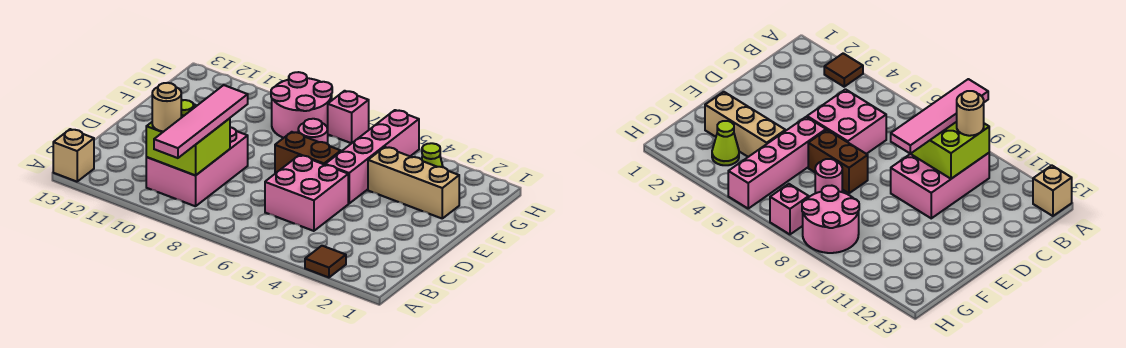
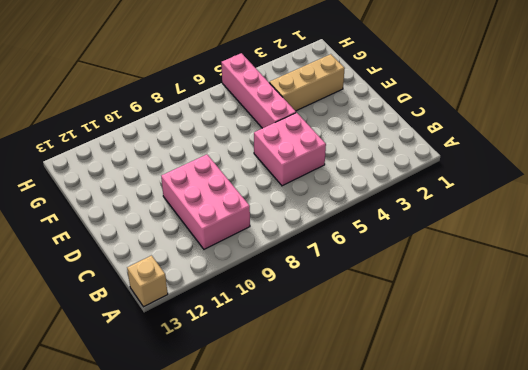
none -> brown tile A3 level 1
none -> brown brick E6:E7 level 1
none -> pink round brick F7 level 1

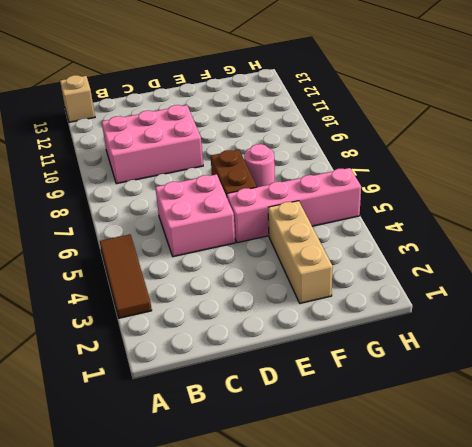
brown tile A3:A5 level 1 -> brown tile A3 level 1
none -> lime cone G3 level 1
none -> pink round brick G8:H9 level 1
none -> pink brick H7 level 1

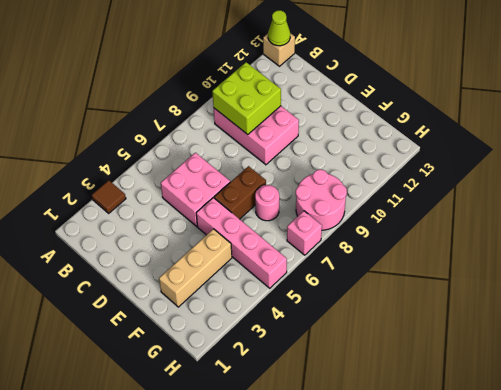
lime cone A13 level 2 -> lime cone G3 level 1
none -> pink tile A9:D9 level 3
none -> tan round brick B10 level 3

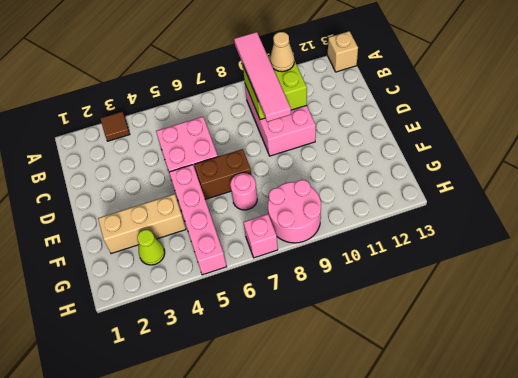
tan cone B10 level 3 -> tan round brick B10 level 3

